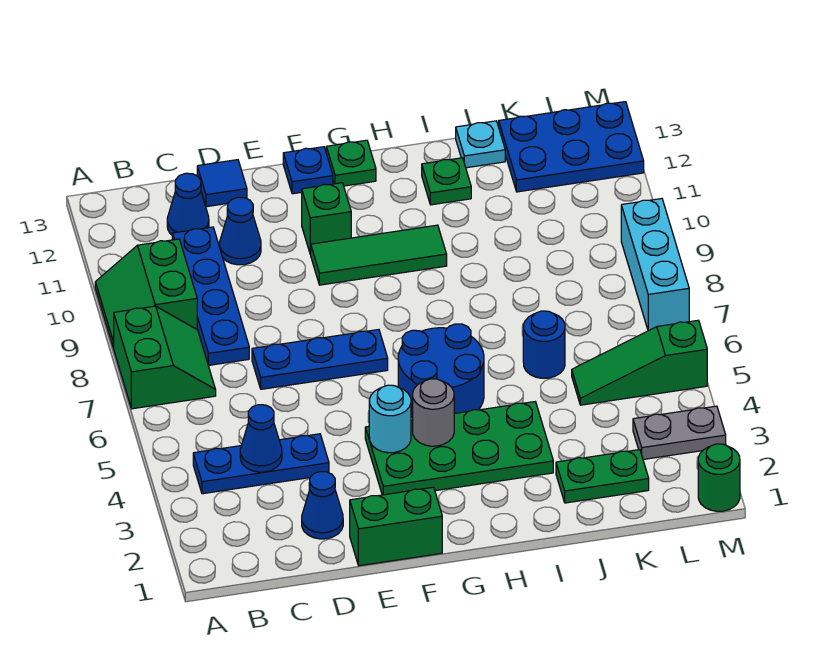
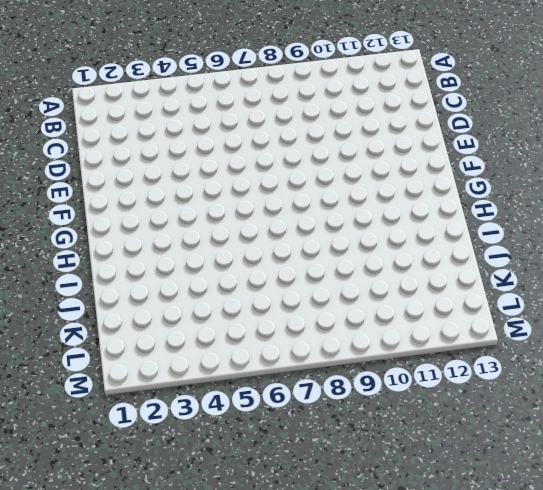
none -> green slope A7:B8 level 1 top A
none -> green slope A9:B10 level 1 top B
none -> blue plate B4:D4 level 1

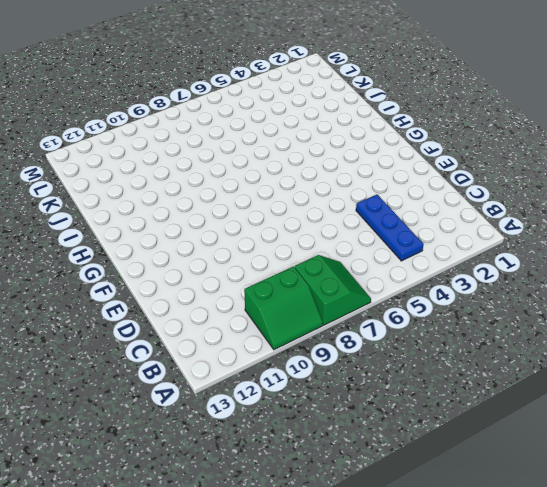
green slope A7:B8 level 1 top 8 -> green slope A7:B8 level 1 top A
none -> blue plate C8:C11 level 1
none -> blue cone C12 level 1
none -> blue cone D2 level 1

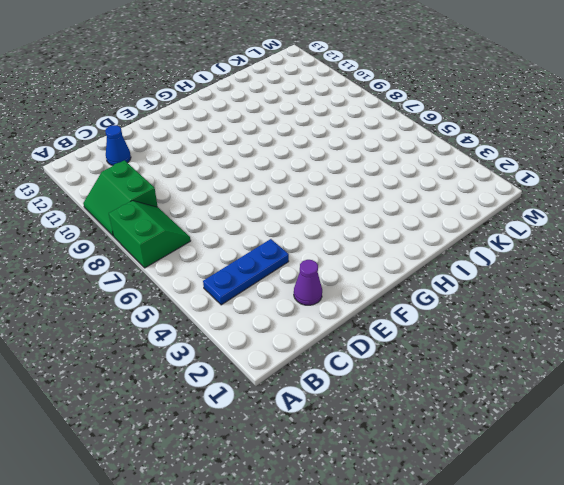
purple cone D2 level 1 -> blue cone D2 level 1
none -> blue plate C8:C11 level 1
none -> blue plate D7:F7 level 1
none -> blue cone D11 level 1

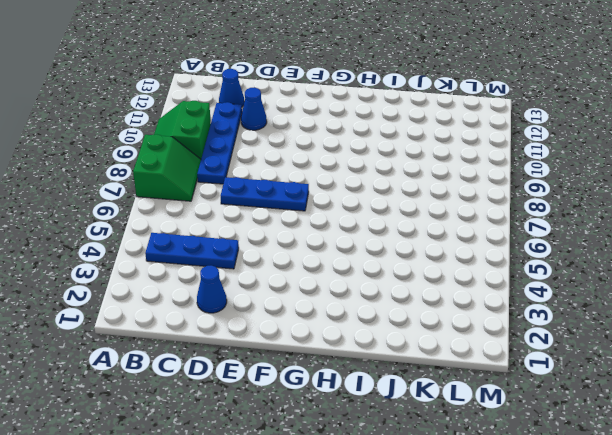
none -> blue tile D13 level 1
none -> green brick E1:F1 level 1
none -> green plate F3:I4 level 1

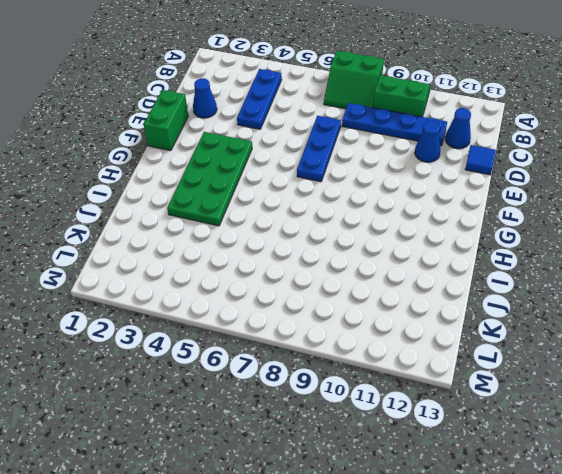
none -> green tile F10:H10 level 1
none -> green brick F11 level 1
none -> blue plate F13 level 1

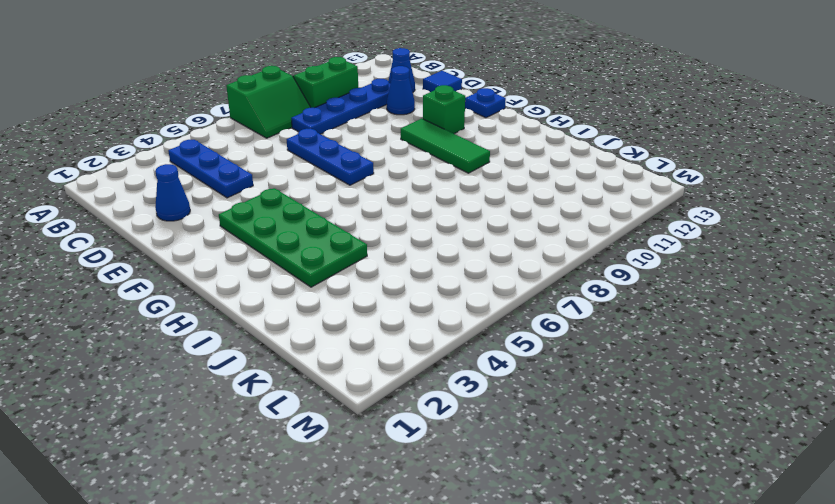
none -> green brick E1:F1 level 1
none -> blue round brick G5:H6 level 1
none -> green plate G13 level 1

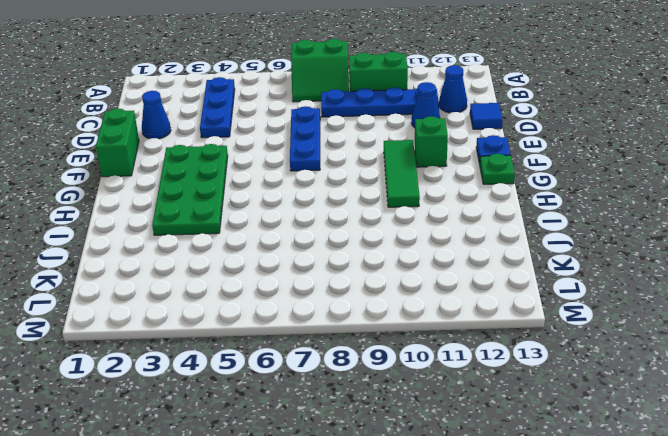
none -> blue round brick G5:H6 level 1
none -> green plate I12 level 1
none -> green plate J2:K2 level 1

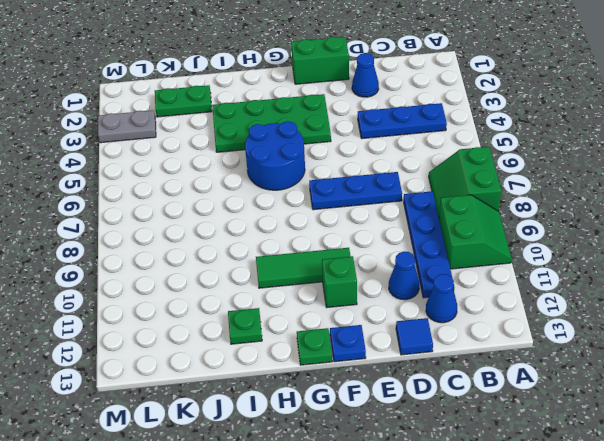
none -> blue round brick J6 level 1
none -> cyan plate J13 level 1
none -> green slope K5:M5 level 1 top M

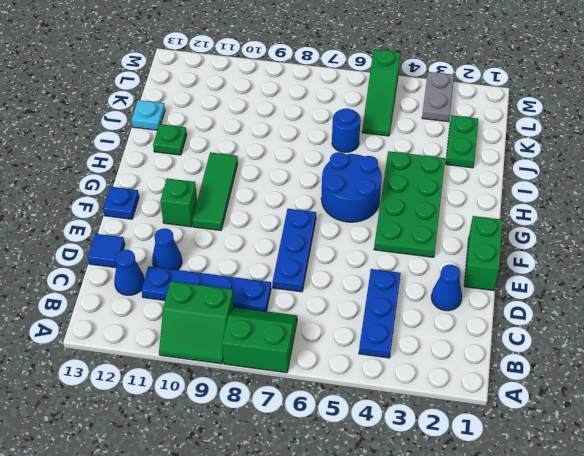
none -> green plate G13 level 1
none -> blue plate K12:M13 level 1
none -> green round brick M1 level 1

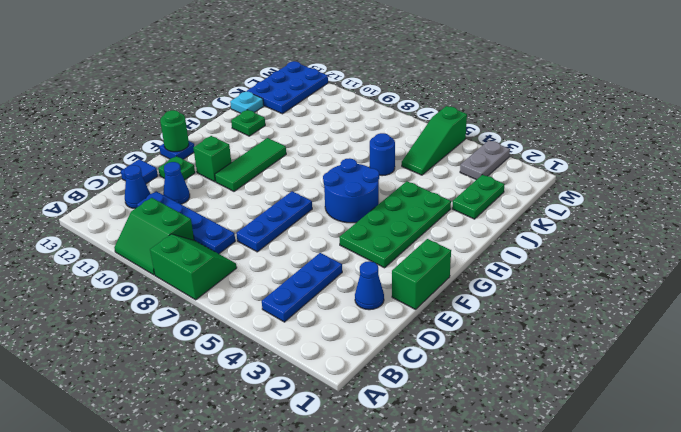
green plate E12 level 1 -> green plate G13 level 1
green round brick F13 level 2 -> green round brick M1 level 1
none -> cyan brick M7:M9 level 1
none -> blue cone C4 level 2
none -> cyan round brick F4 level 2

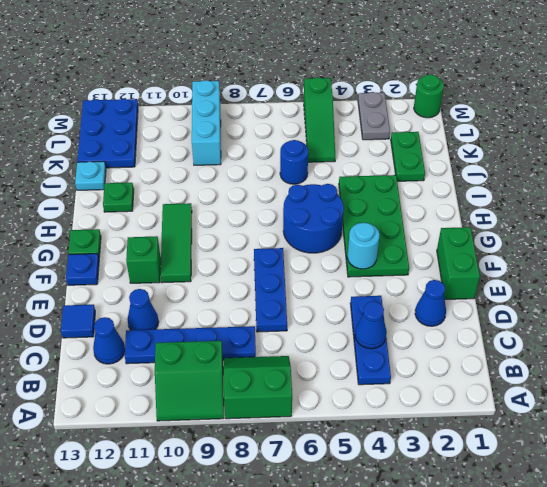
cyan brick K9:M9 level 1 -> cyan brick M7:M9 level 1
none -> grey round brick G4 level 2

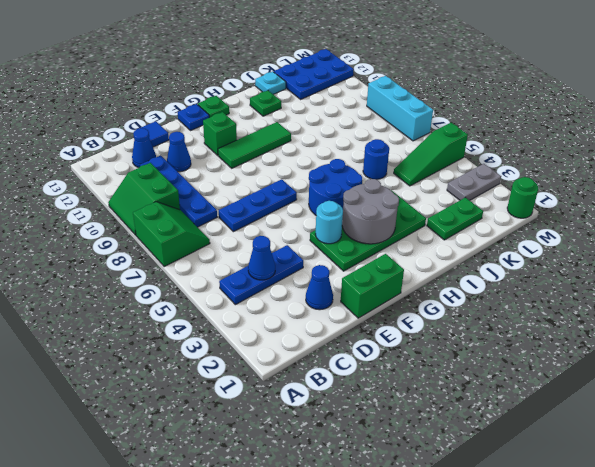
grey round brick G3:H4 level 2 -> grey round brick G4 level 2

